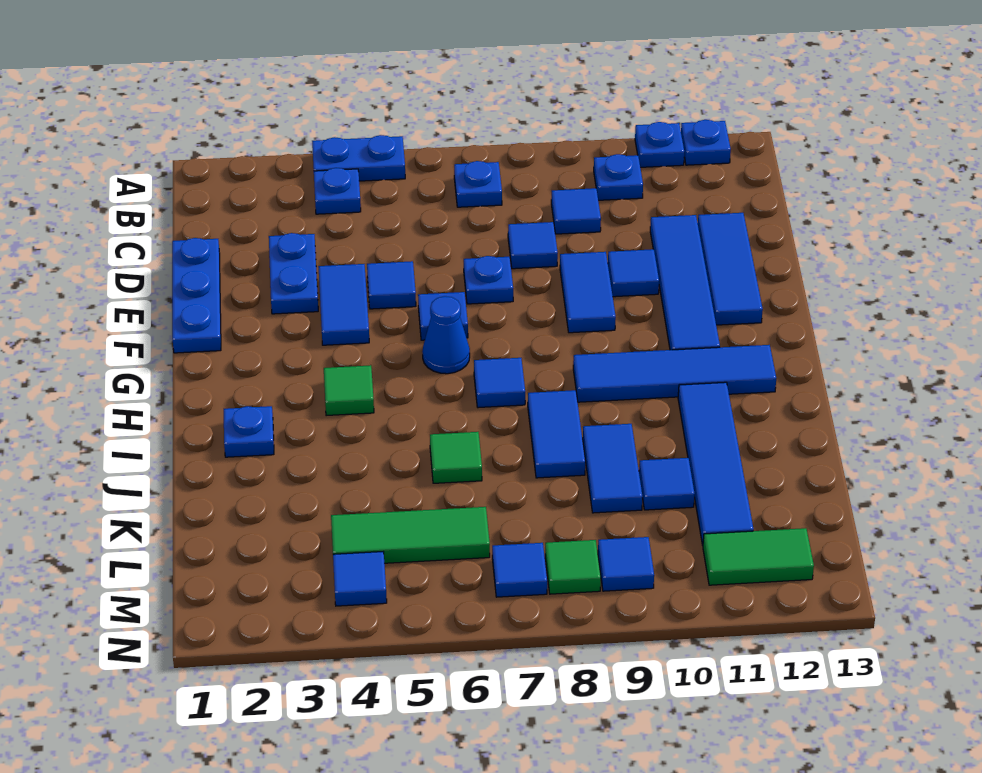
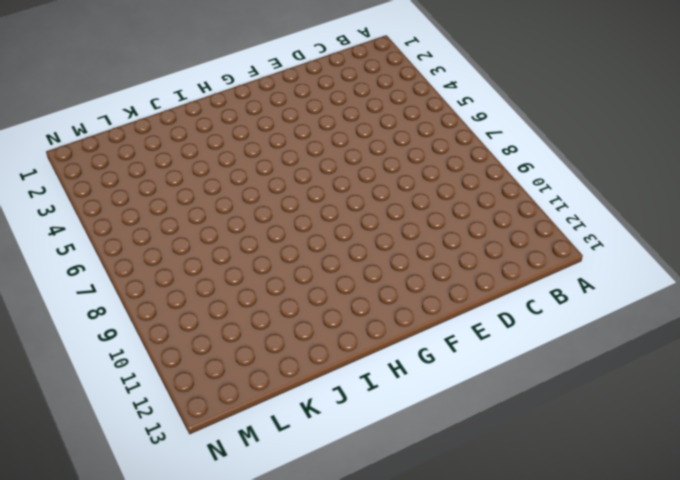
none -> blue plate A4:A5 level 1
none -> blue plate A11 level 1
none -> blue plate A12 level 1
none -> blue plate B4 level 1

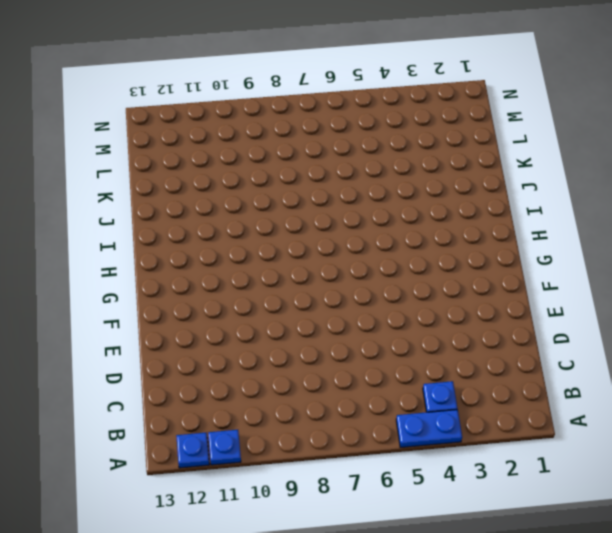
none -> blue plate B7 level 1
none -> blue plate B10 level 1
none -> blue tile C9 level 1
none -> blue plate D1:F1 level 1

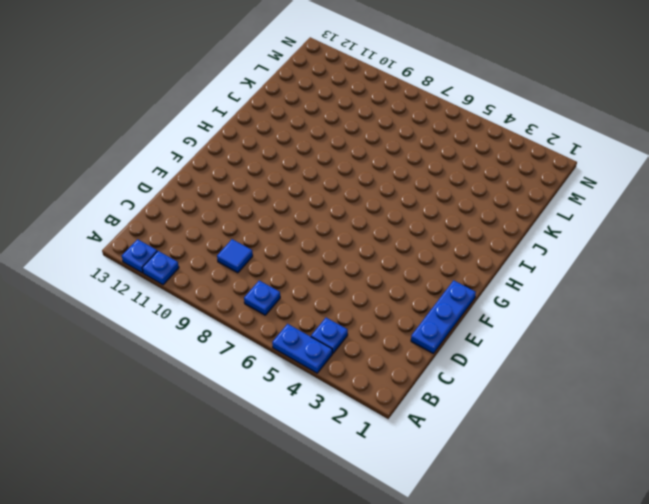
none -> blue plate B10 level 1
none -> blue plate D3:E3 level 1
none -> blue tile D8 level 1
none -> blue tile D11:G11 level 1

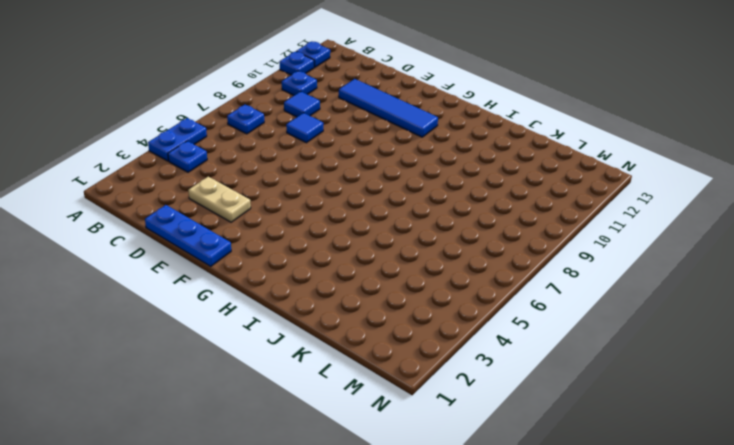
tan plate D3:E3 level 1 -> blue plate D3:E3 level 1
none -> blue tile D12:F12 level 1
none -> blue tile E4:F4 level 1
none -> blue tile E5 level 1
none -> blue plate E7 level 1

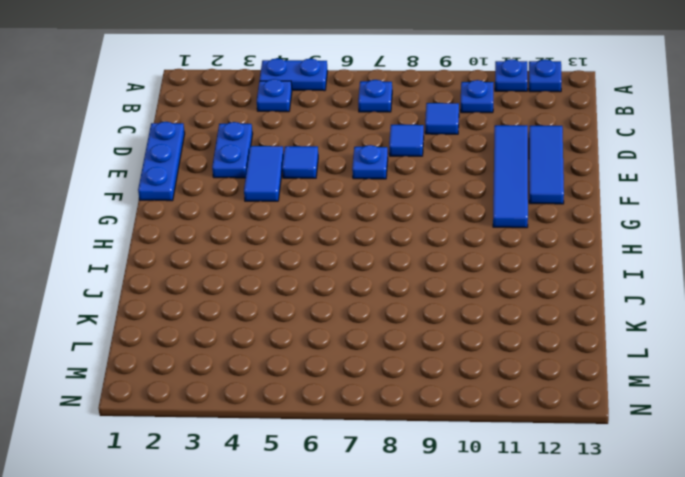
none -> blue tile E9:F9 level 1
none -> blue tile E10 level 1
none -> blue tile F6 level 1
none -> blue cone G6 level 1

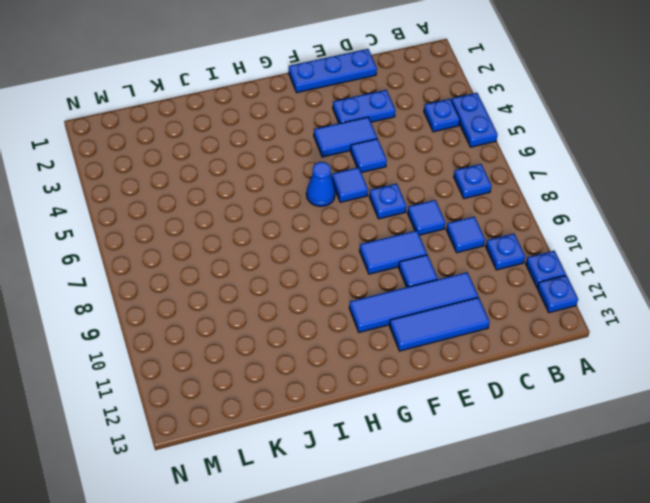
none -> green tile H4 level 1
none -> blue tile H7 level 1
none -> blue tile H9:H12 level 1
none -> blue plate I2 level 1

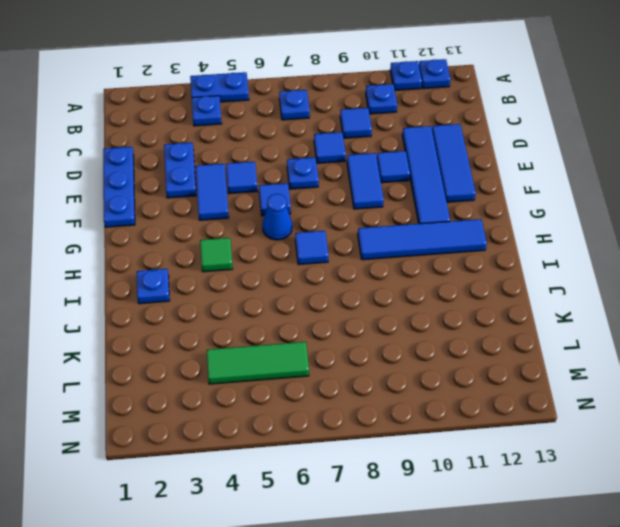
none -> blue tile I8:J8 level 1
none -> blue tile I11:L11 level 1
none -> green tile J6 level 1
none -> blue tile J9:K9 level 1

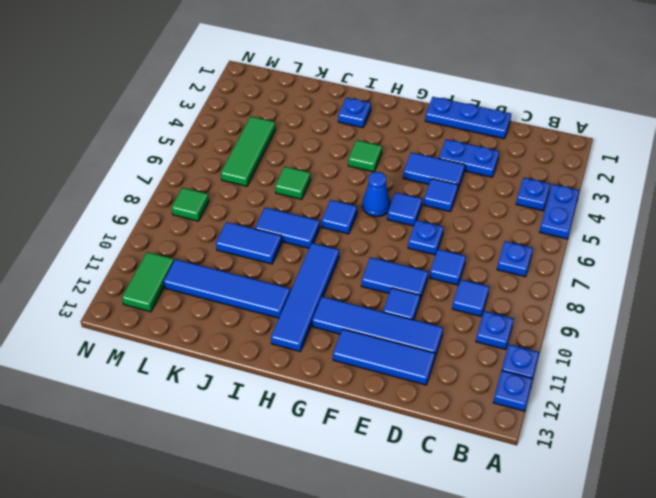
none -> blue tile K10 level 1
none -> blue tile M4 level 1
none -> blue tile M7 level 1
none -> blue tile M9 level 1

